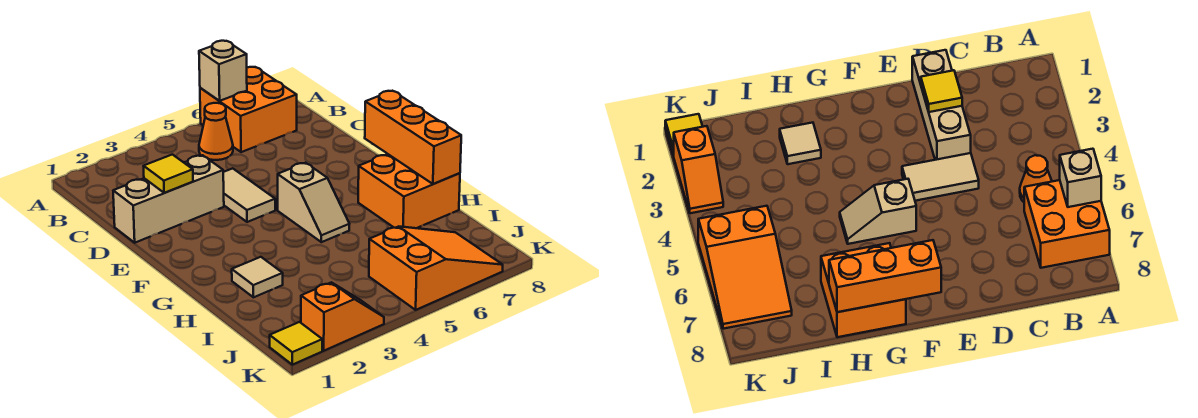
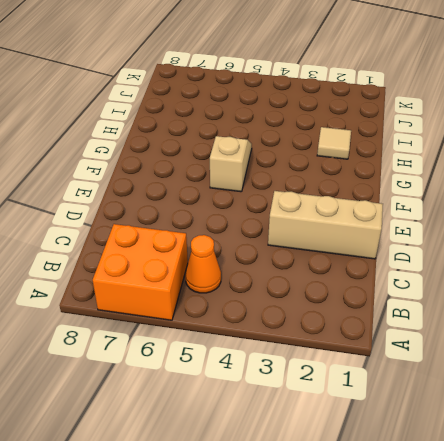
none -> tan tile D4:E4 level 1
none -> orange brick G7:H8 level 1
none -> orange slope J5:K7 level 1 top 5

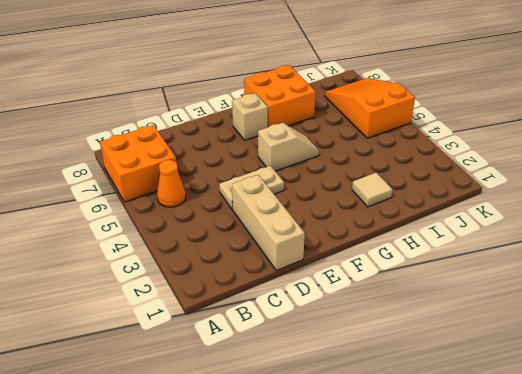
tan plate D4:E4 level 1 -> tan tile D4:E4 level 1
tan brick F7 level 1 -> tan brick A6 level 2
none -> yellow tile K1 level 1
none -> orange slope K2:K3 level 1 top 2
none -> yellow tile D2 level 2

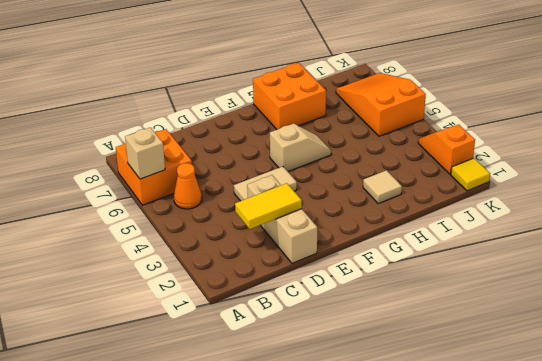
yellow tile C2:D2 level 2 -> yellow tile D2 level 2
none -> orange brick F8:H8 level 2

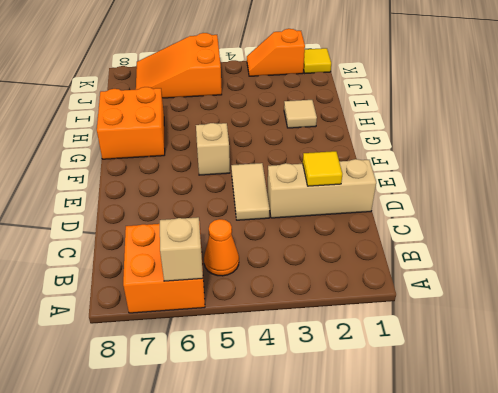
none -> orange brick F8:H8 level 2

